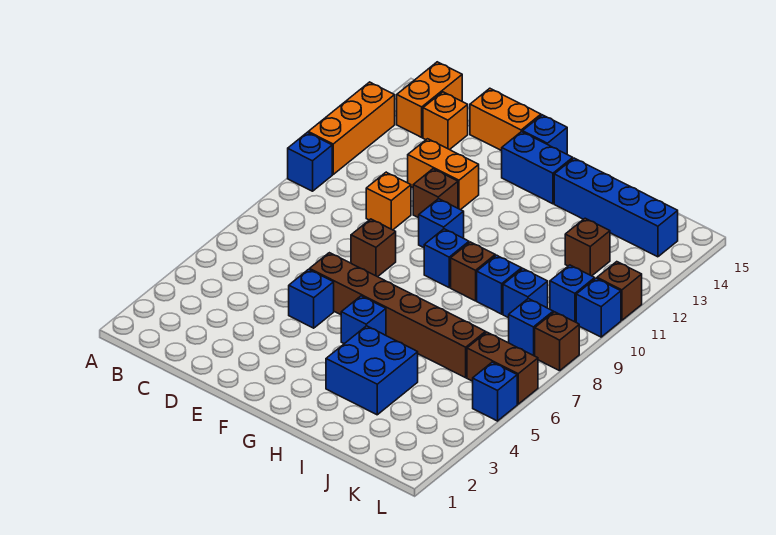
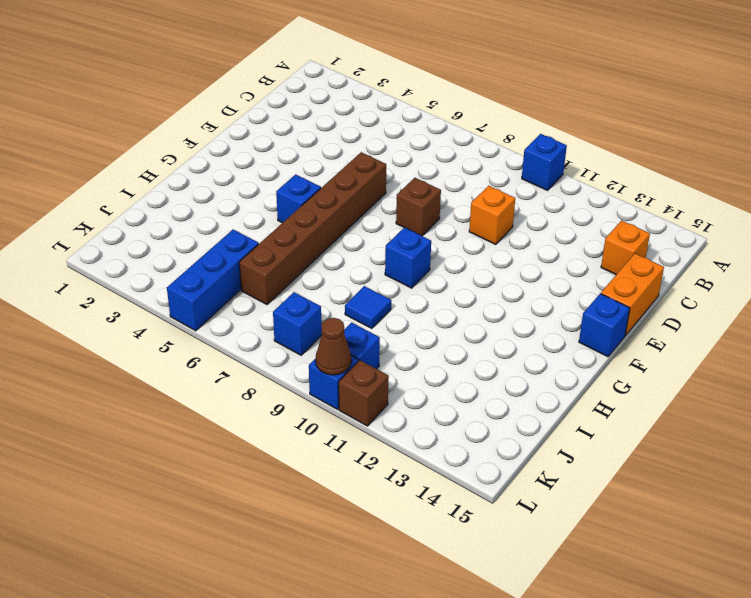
blue tile I9 level 1 -> blue brick I9 level 1
blue brick J5:L5 level 1 -> blue brick L5 level 1
brown cone L10 level 2 -> none
none -> orange brick A11:A13 level 1
none -> orange brick B14:B15 level 1
none -> orange brick D12:E12 level 1

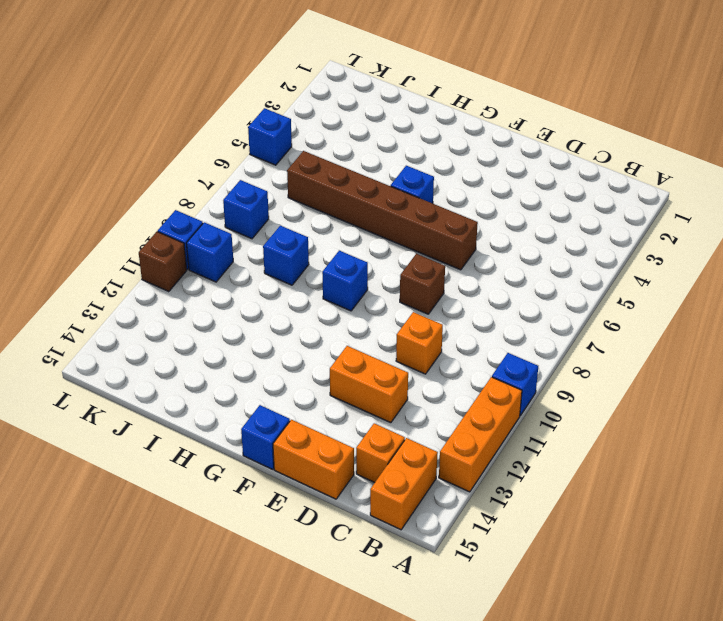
none -> blue brick E5 level 1
none -> brown brick E11 level 1
none -> blue brick F10 level 1

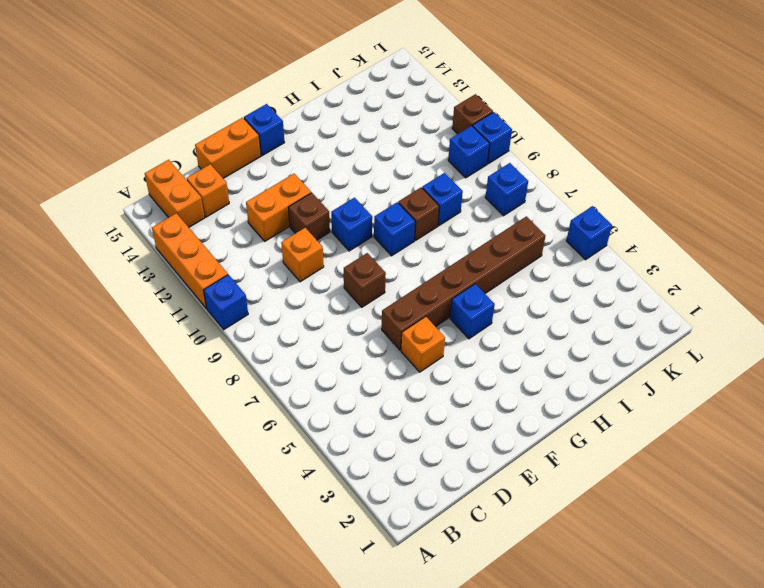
orange brick E5 level 1 -> blue brick E5 level 1
none -> blue brick F14:G14 level 1
none -> blue brick H3:I4 level 1
none -> blue brick H14:K14 level 1

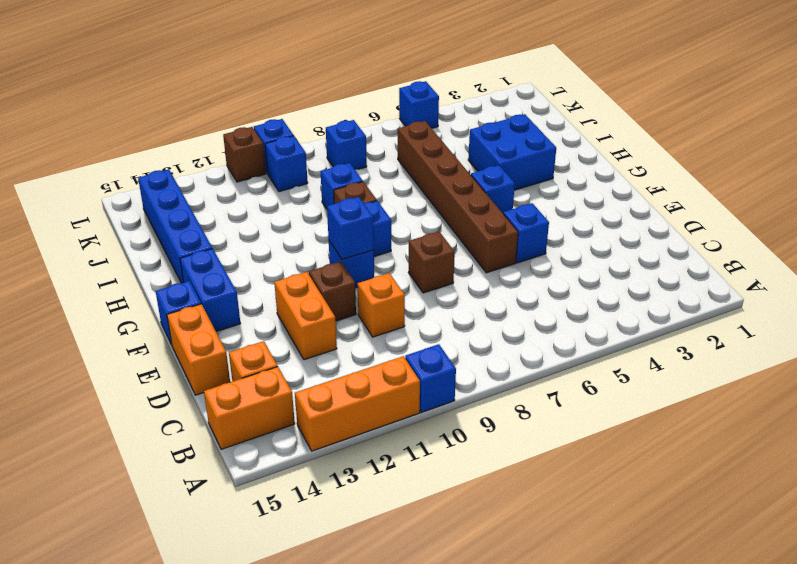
blue brick F10 level 2 -> blue brick J9 level 1
none -> brown brick J12 level 1
none -> brown brick K6:L6 level 1
none -> brown brick L8 level 1

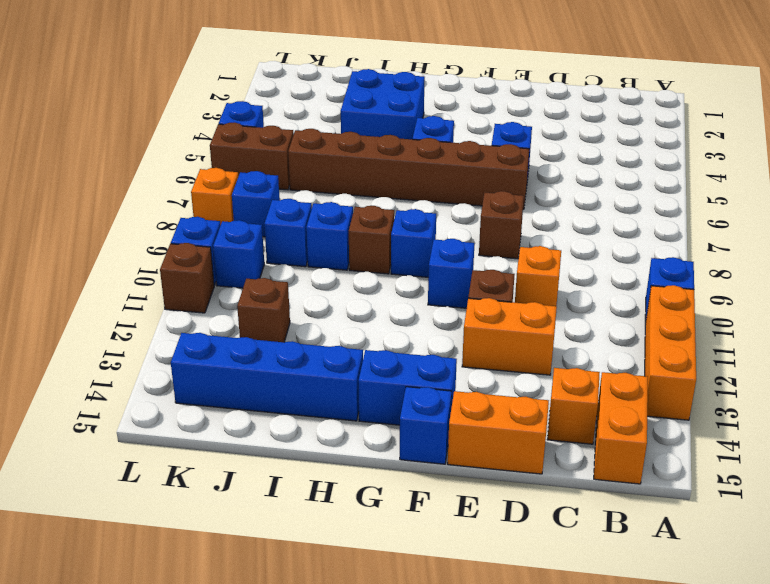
orange brick L8 level 1 -> brown brick L8 level 1

